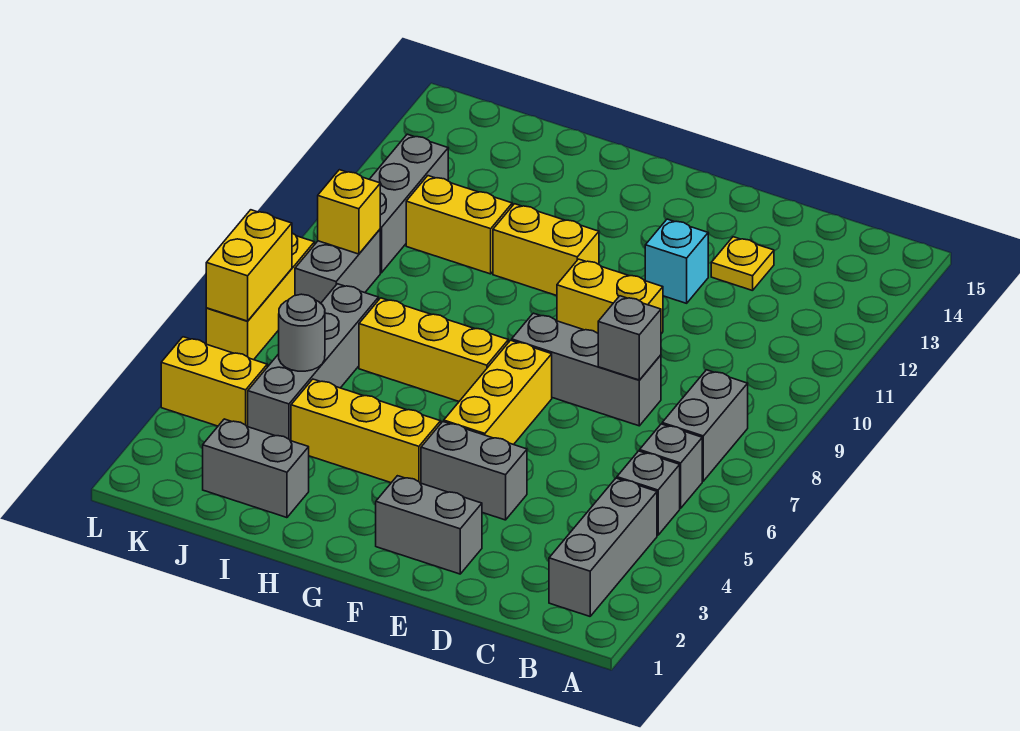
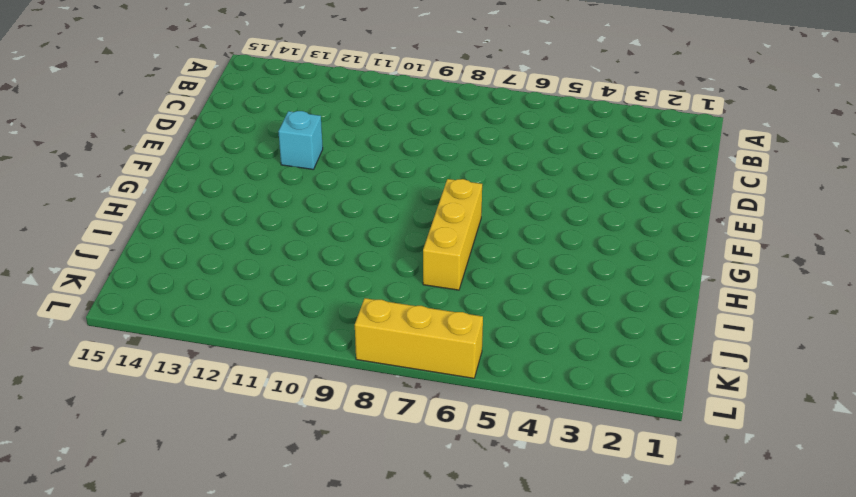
none -> grey brick B2:B4 level 1
none -> grey brick B5 level 1
none -> grey brick B6 level 1

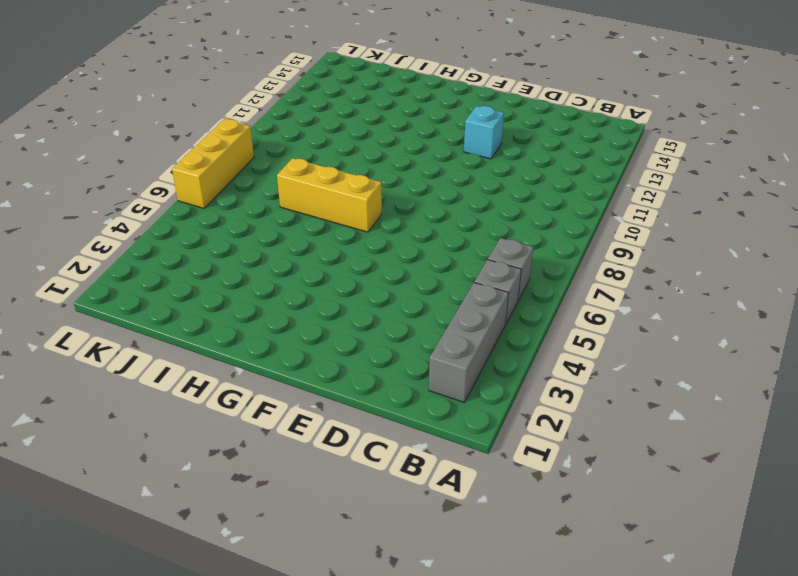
none -> grey brick B7:B8 level 1
none -> grey brick D8:F8 level 1
none -> yellow plate D13 level 1

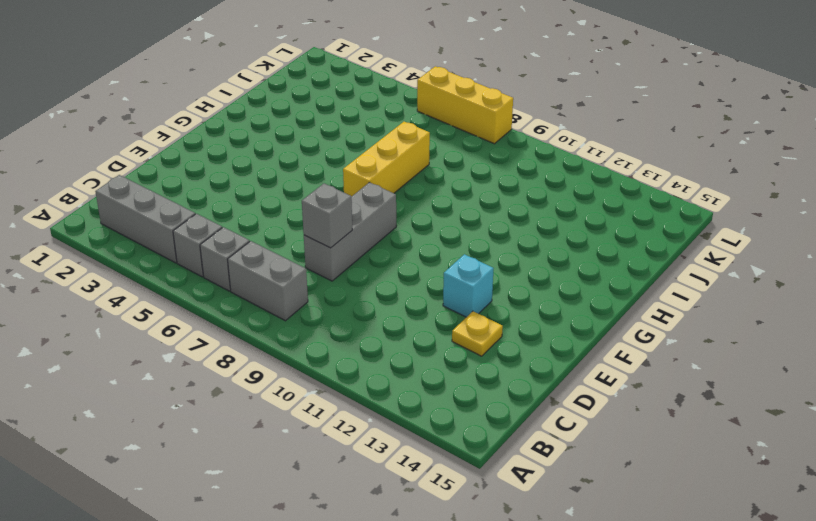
none -> grey brick E2:F2 level 1
none -> grey brick E4:F4 level 1
none -> yellow brick E10:F10 level 1

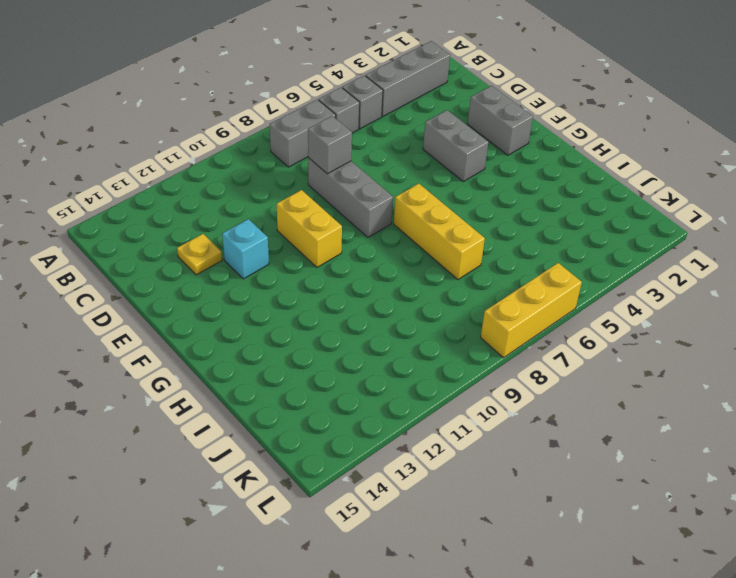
none -> yellow brick F5:F7 level 1
none -> yellow brick G4:I4 level 1
none -> yellow brick G11:H11 level 1

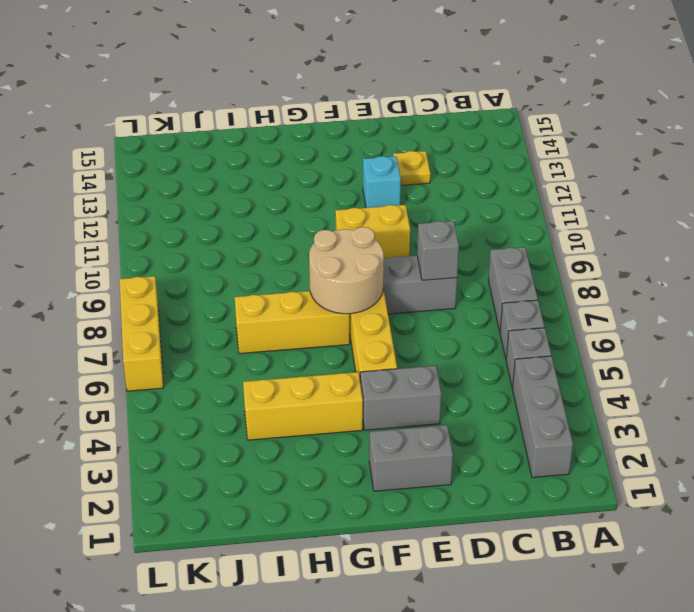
tan round brick F7:G8 level 2 -> none
none -> yellow brick G11:H11 level 1
none -> grey brick I2:J2 level 1
none -> yellow brick I11:J11 level 1

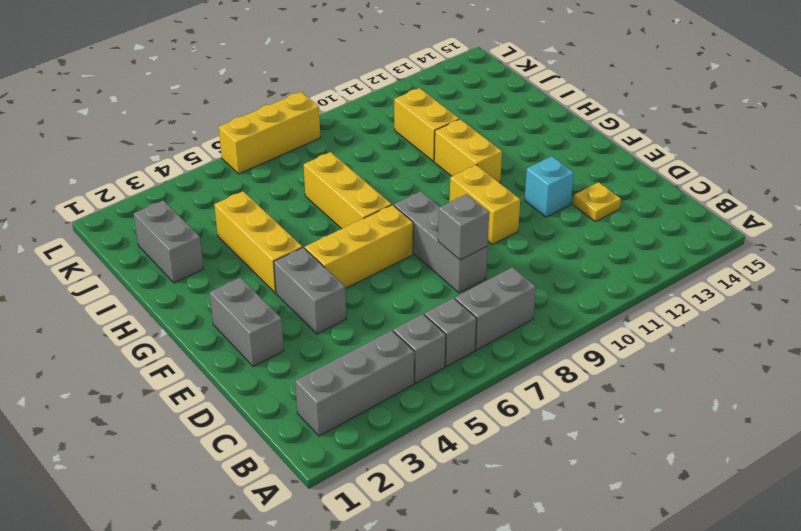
none -> grey brick J4:J7 level 1
none -> yellow brick K4:L4 level 1
none -> grey brick K8:K9 level 1

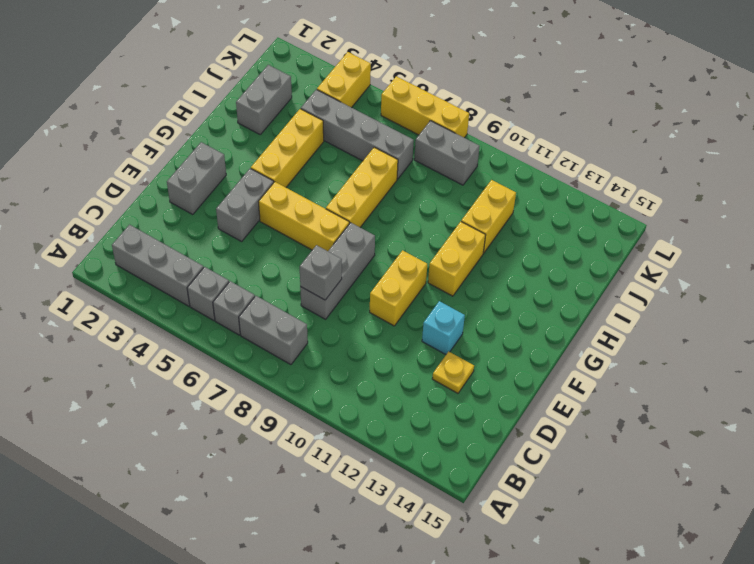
none -> grey brick K10:K12 level 1
none -> grey round brick J5 level 2
none -> yellow brick K9 level 2

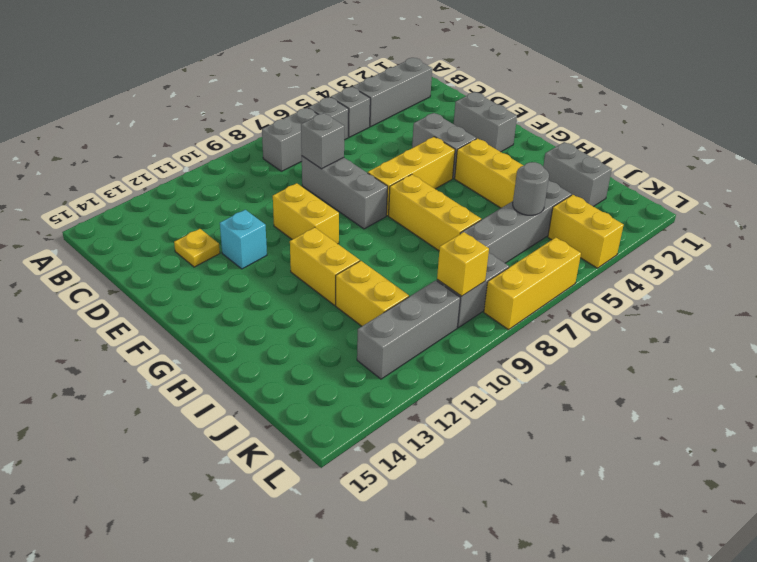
none -> yellow brick L6:L7 level 2

